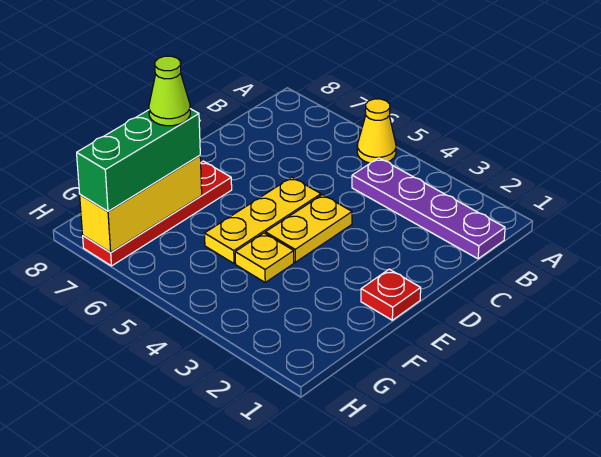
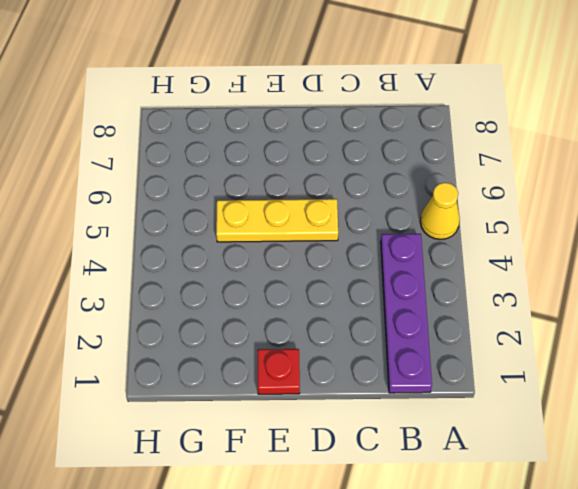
none -> yellow plate D4:E4 level 1
none -> red plate E7:H7 level 1

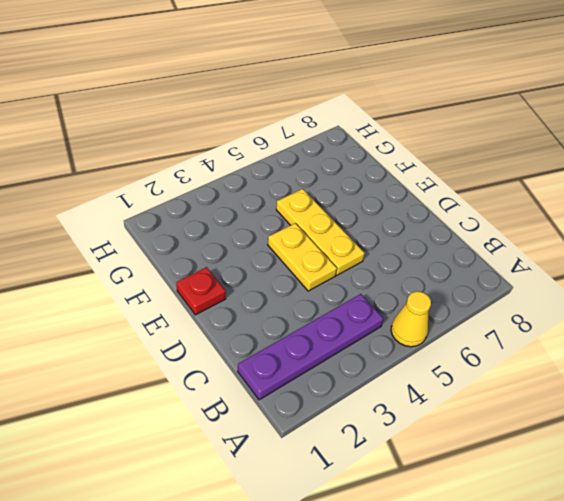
none -> red plate E7:H7 level 1
none -> yellow plate F4 level 1

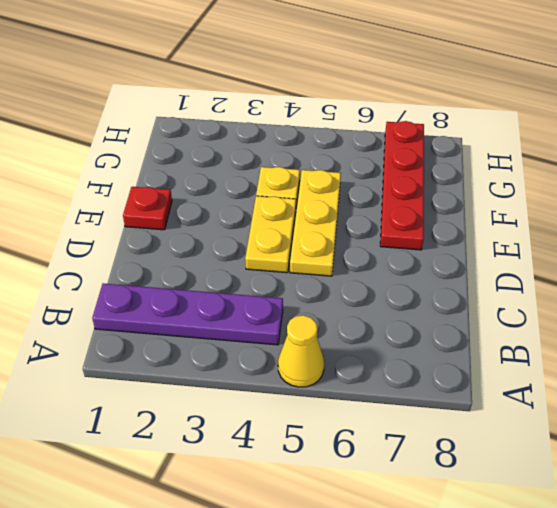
none -> yellow brick F7:H7 level 2
none -> green brick F7:H7 level 3

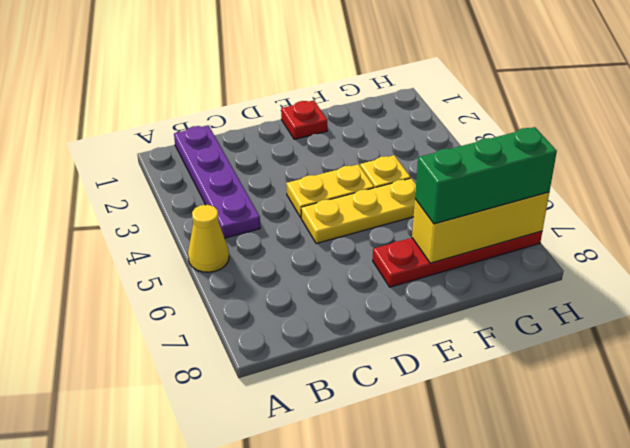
none -> lime cone F7 level 4

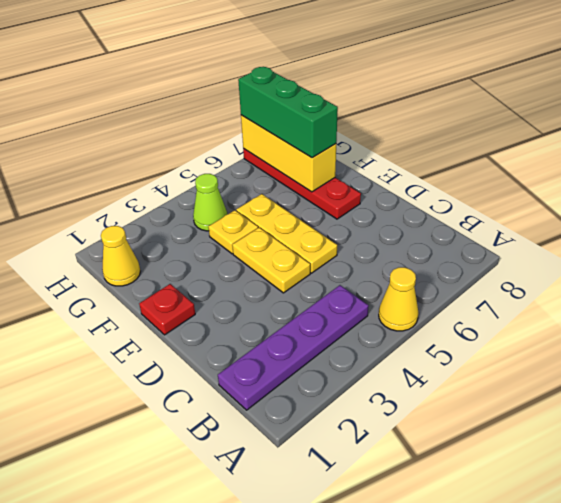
yellow cone G1 level 1 -> none
lime cone G4 level 1 -> lime cone F7 level 4

